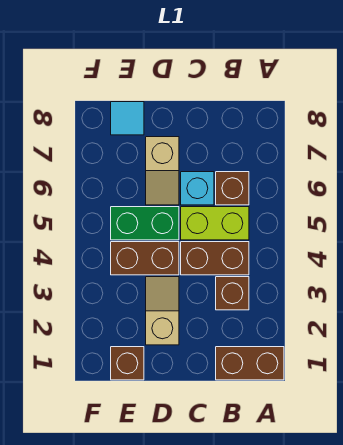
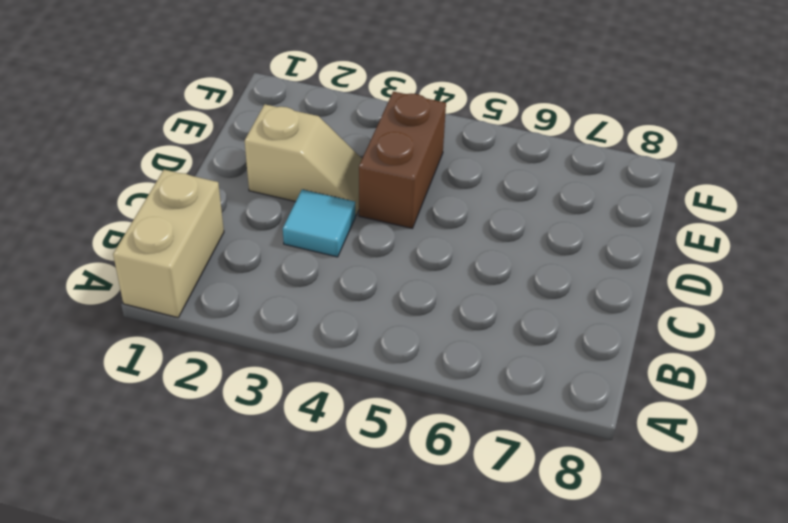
tan brick A1:B1 level 1 -> brown brick A1:B1 level 1
cyan tile C3 level 1 -> cyan tile E8 level 1
none -> brown brick B3 level 1
none -> brown brick B4:C4 level 1
none -> lime brick B5:C5 level 1

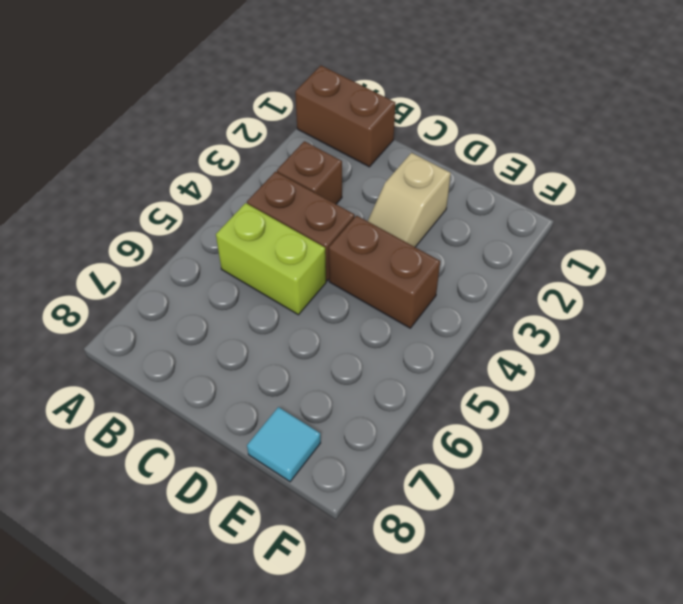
none -> brown brick B6 level 1
none -> cyan brick C6 level 1
none -> green brick D5:E5 level 1

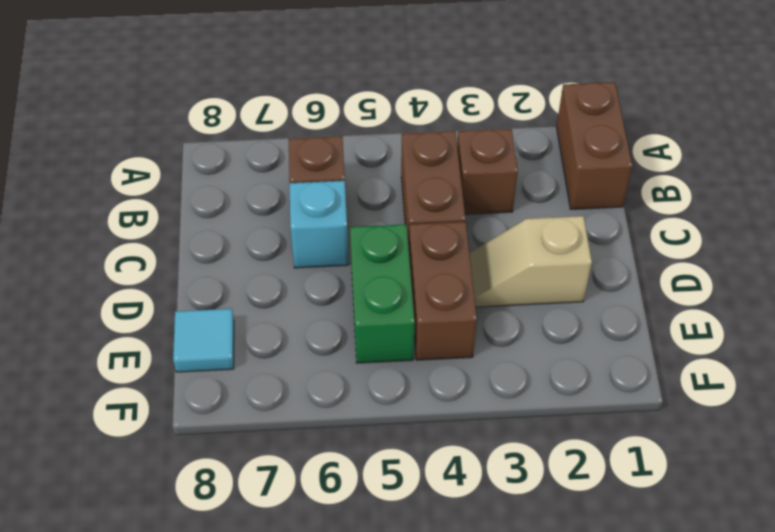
none -> lime brick B5:C5 level 1
none -> tan slope D6:D7 level 1 top 7
none -> brown brick E1 level 1

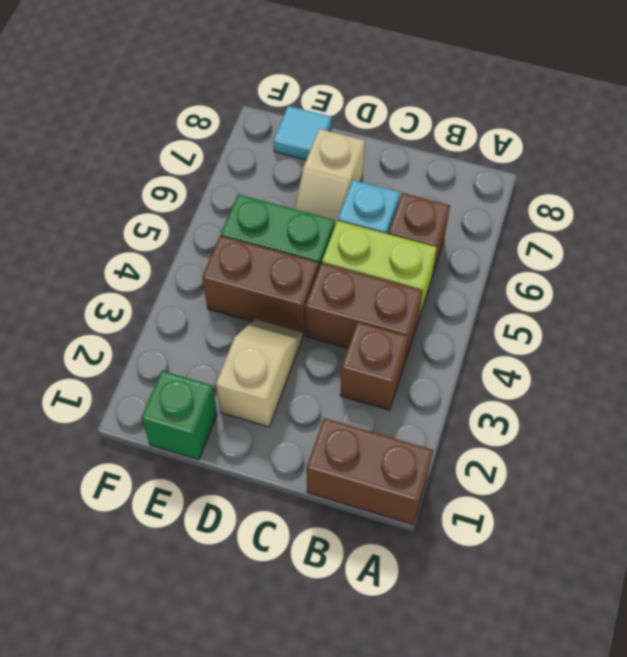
green brick E1 level 1 -> brown brick E1 level 1

